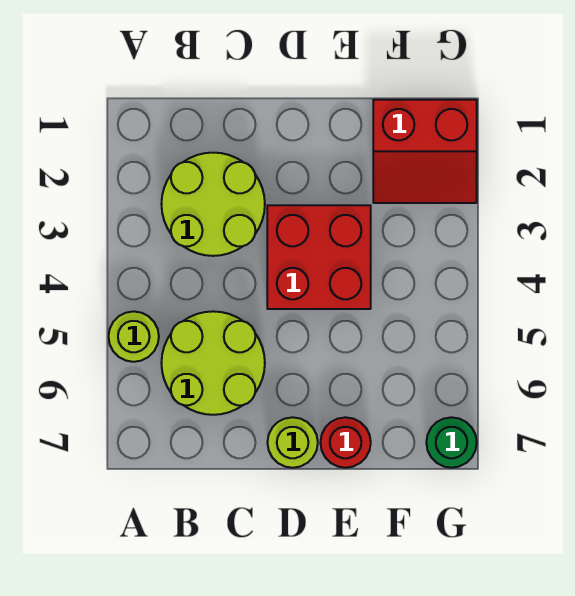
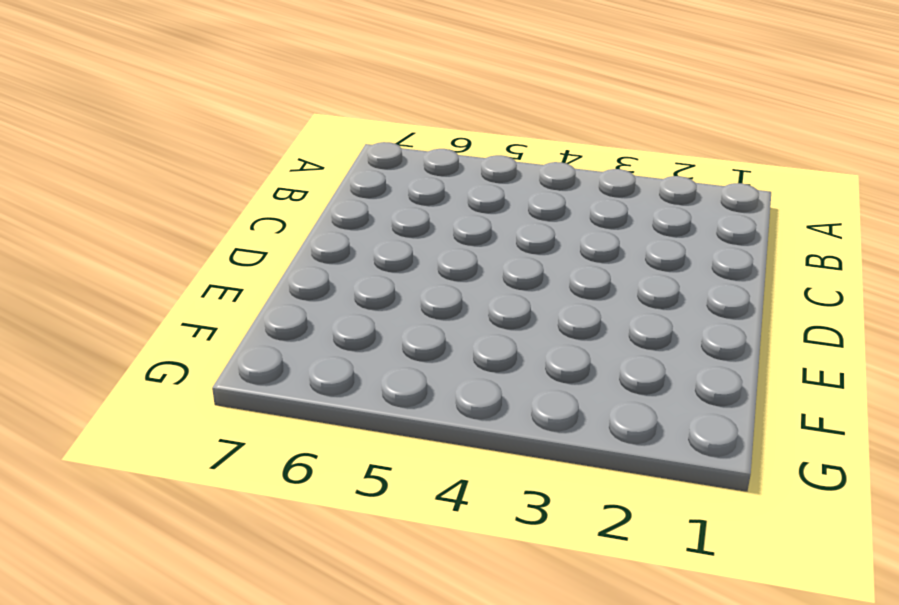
none -> lime round brick A5 level 1
none -> lime round brick B2:C3 level 1

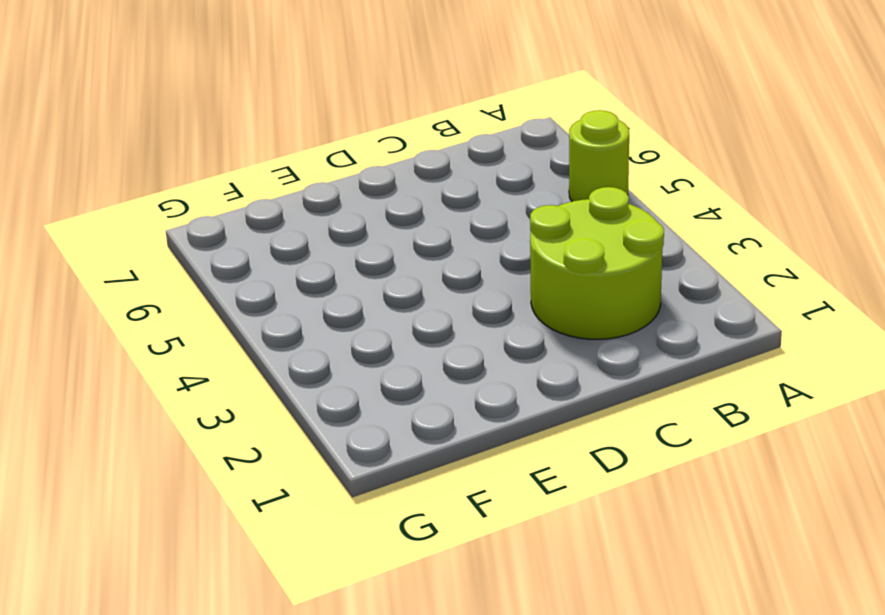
none -> lime round brick B5:C6 level 1
none -> red brick D3:E4 level 1

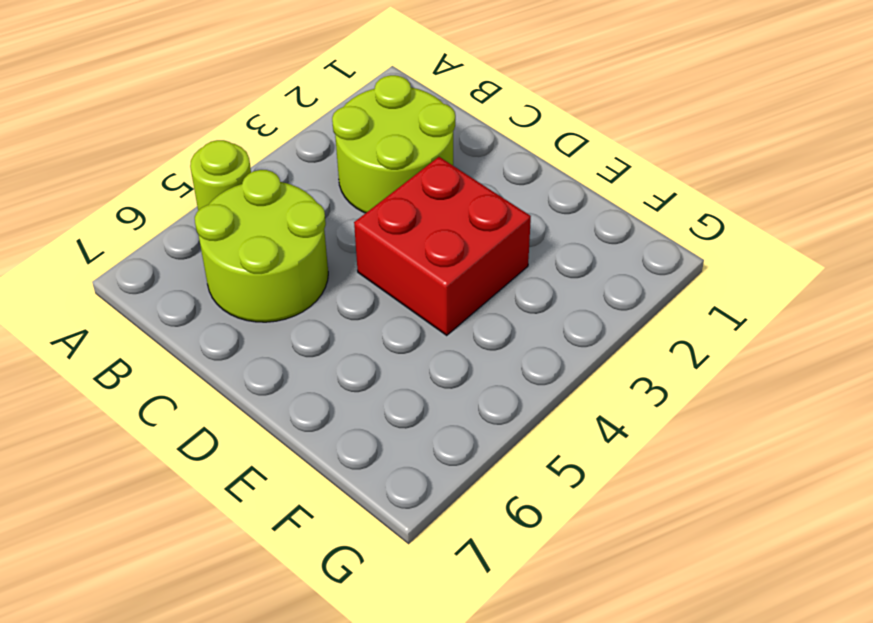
none -> lime round brick D7 level 1
none -> red round brick E7 level 1

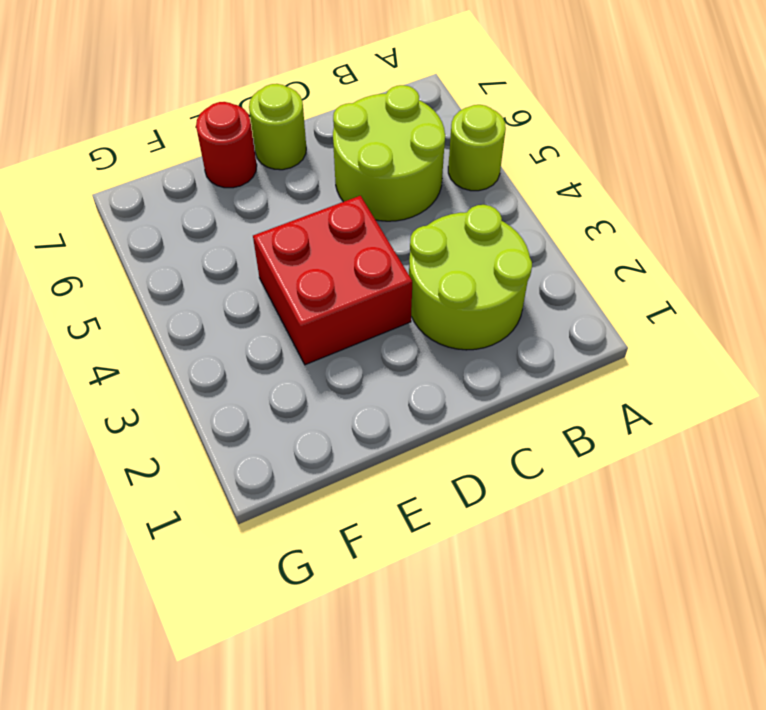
none -> red slope F1:G2 level 1 top 1
none -> green round brick G7 level 1

